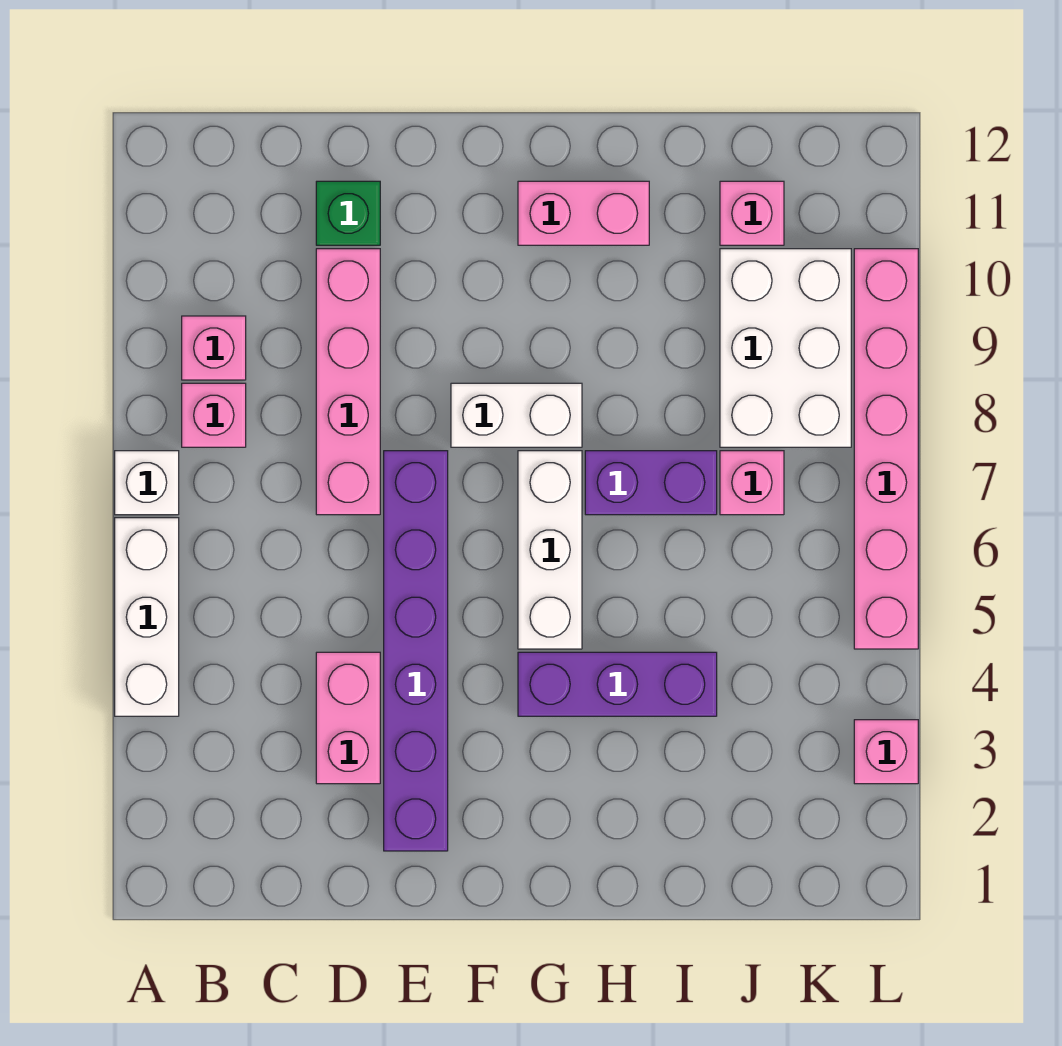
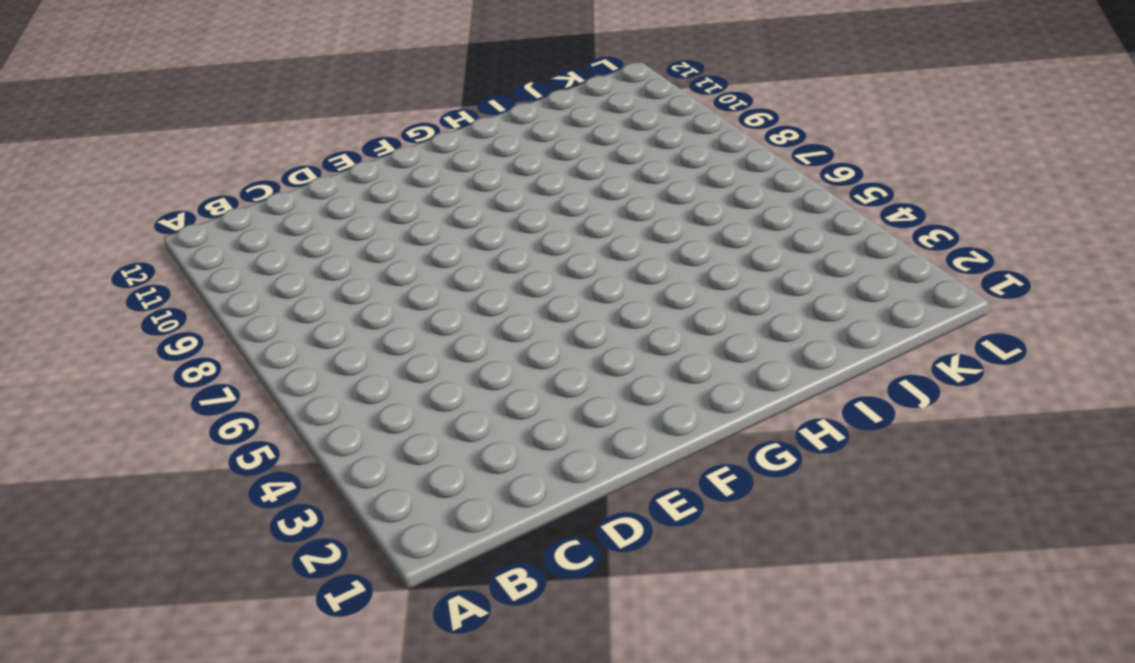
none -> white brick A4:A6 level 1
none -> white brick A7 level 1
none -> pink brick B8 level 1

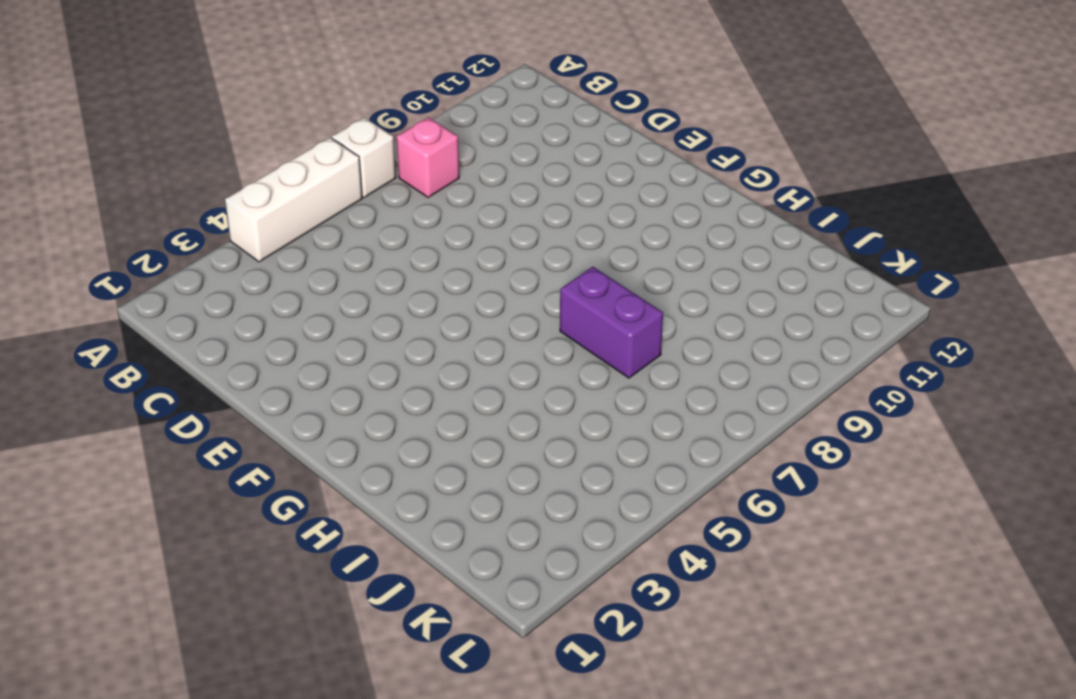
none -> pink brick B9 level 1
none -> pink brick D3:D4 level 1
none -> pink brick D7:D10 level 1

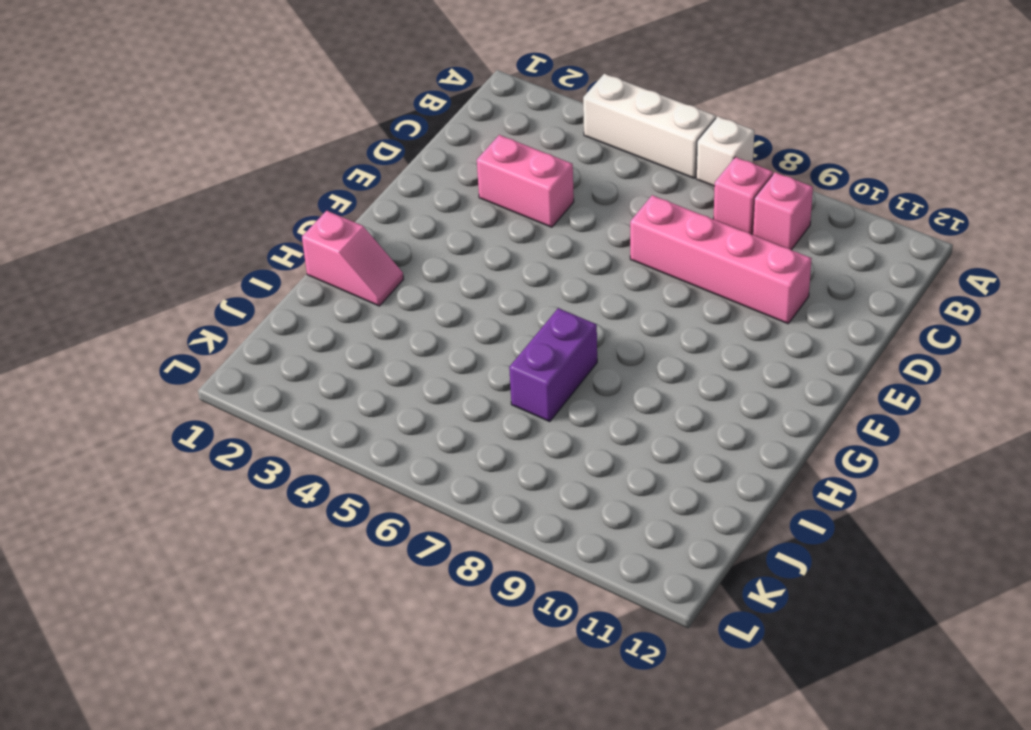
pink slope H1:H2 level 1 top 1 -> none
none -> green brick D11 level 1
none -> purple brick E2:E7 level 1
none -> white brick F8:G8 level 1

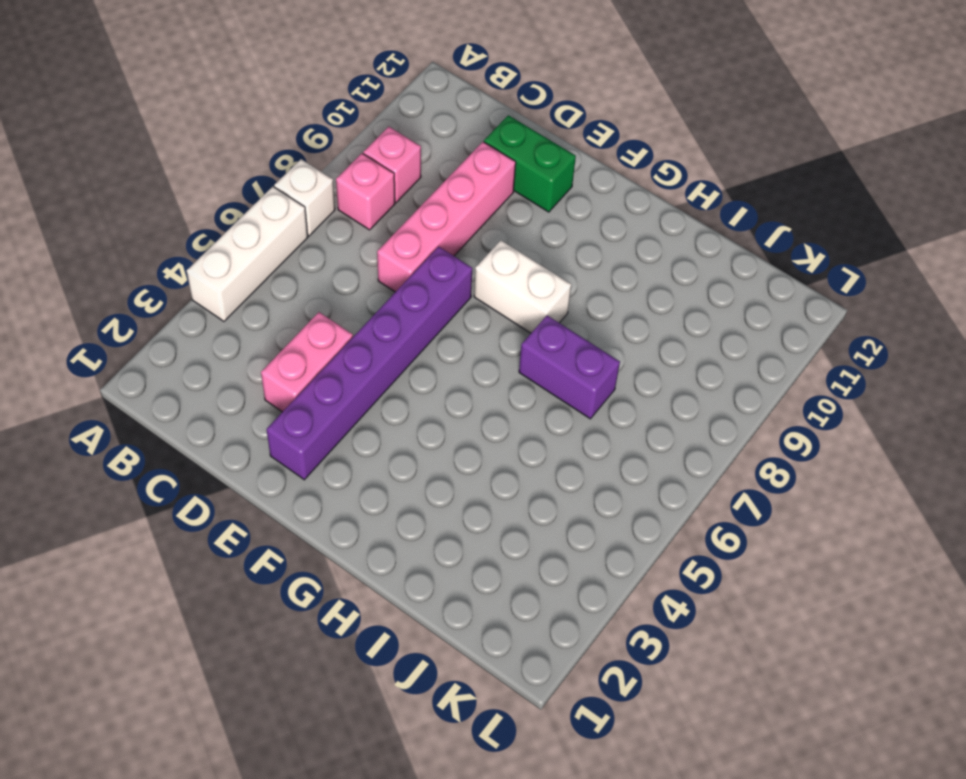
green brick D11:E11 level 1 -> green brick D11 level 1
none -> purple brick G4:I4 level 1
none -> white brick G5:G7 level 1
none -> pink brick G11:H11 level 1

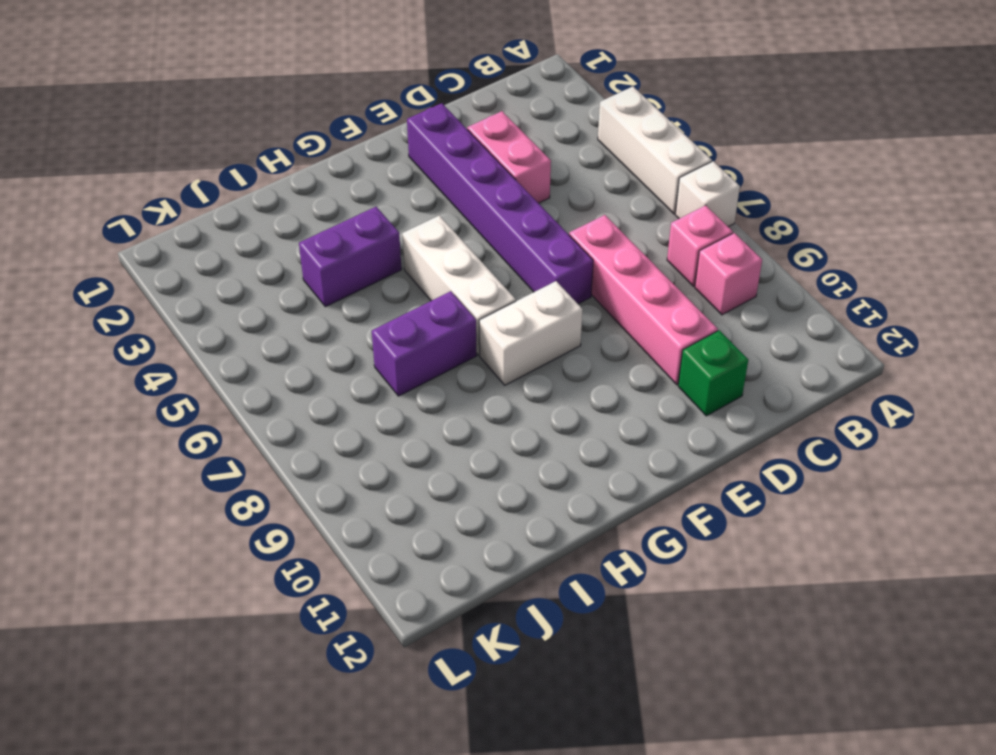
purple brick H4:I4 level 1 -> purple brick G4:I4 level 1
none -> pink brick G11:H11 level 1
none -> pink brick J7 level 1
none -> white brick J8:K10 level 1

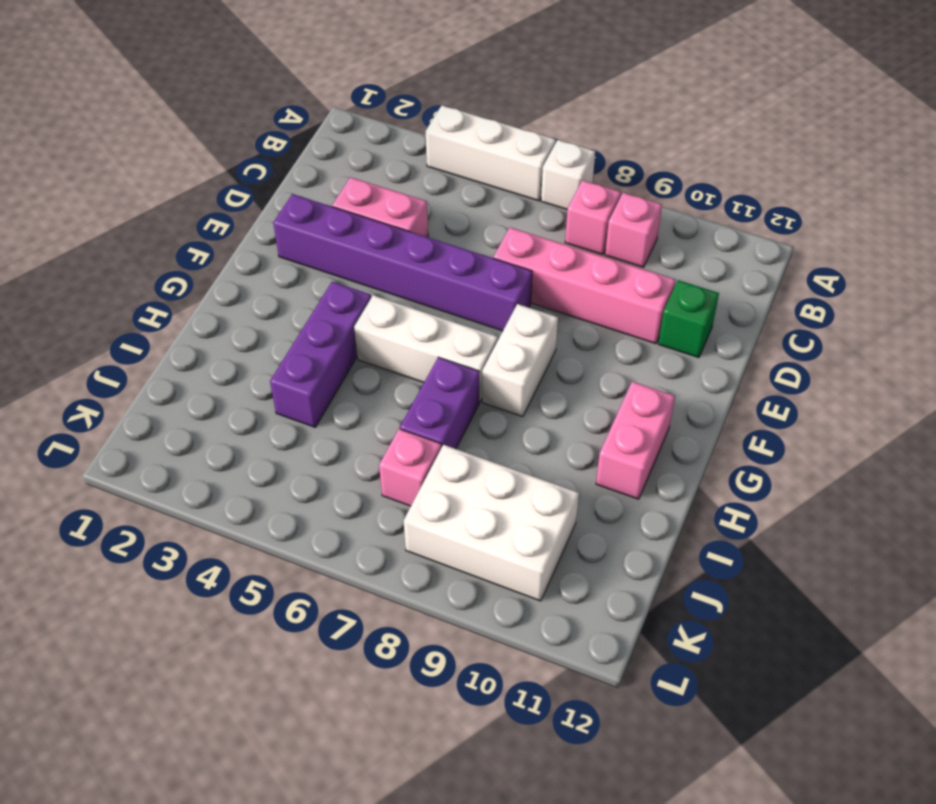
none -> pink brick J11 level 1
none -> pink brick L3 level 1
none -> pink brick L5:L10 level 1

